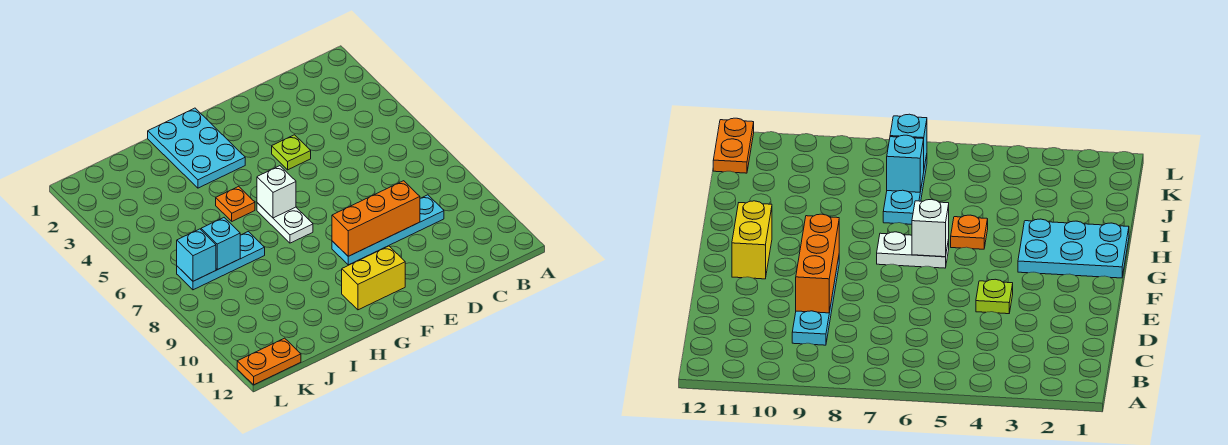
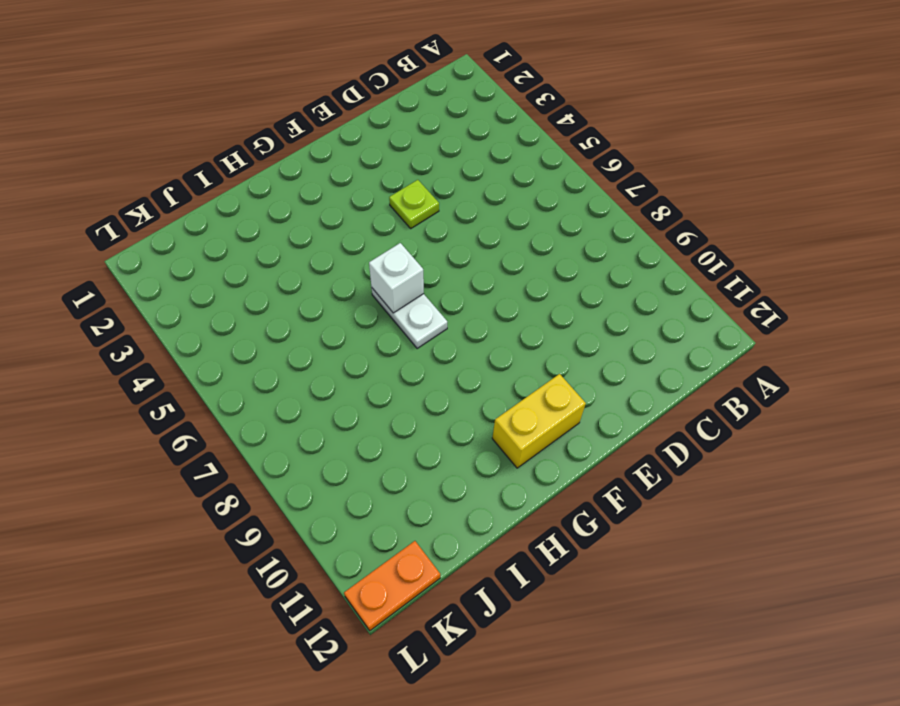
none -> cyan plate C9:F9 level 1
none -> cyan plate G1:H3 level 1
none -> orange plate H5 level 1

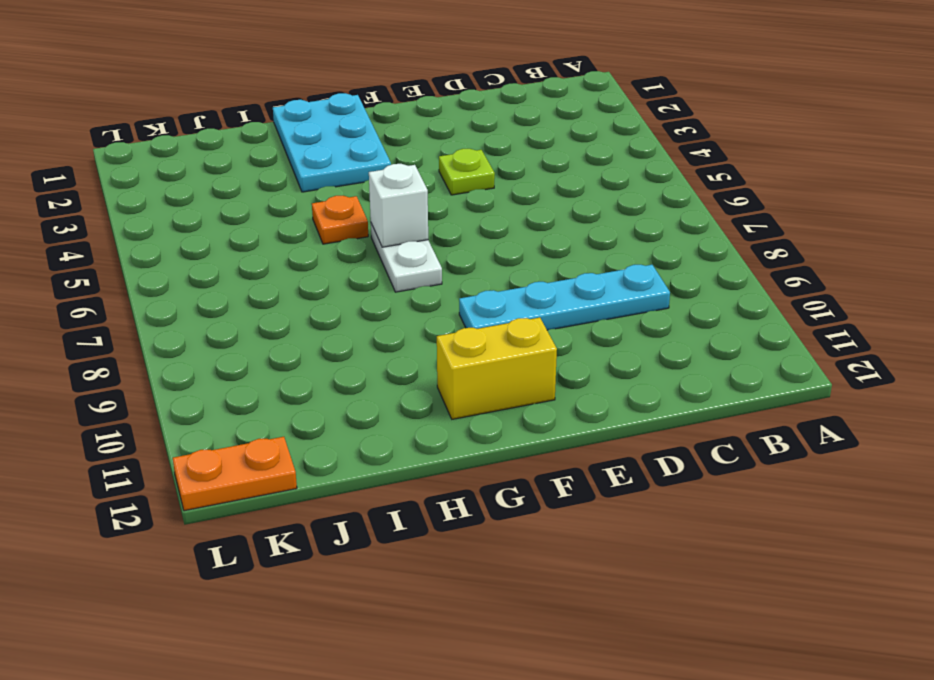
none -> cyan plate I7:K7 level 1
none -> orange brick D9:F9 level 2
none -> cyan brick J7 level 2

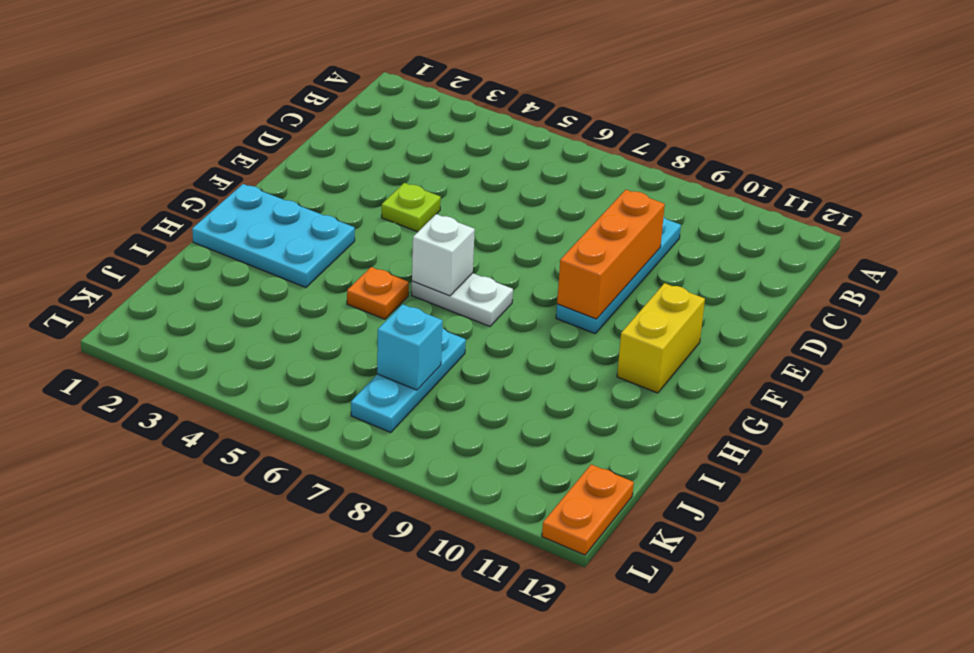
none -> cyan brick K7 level 2

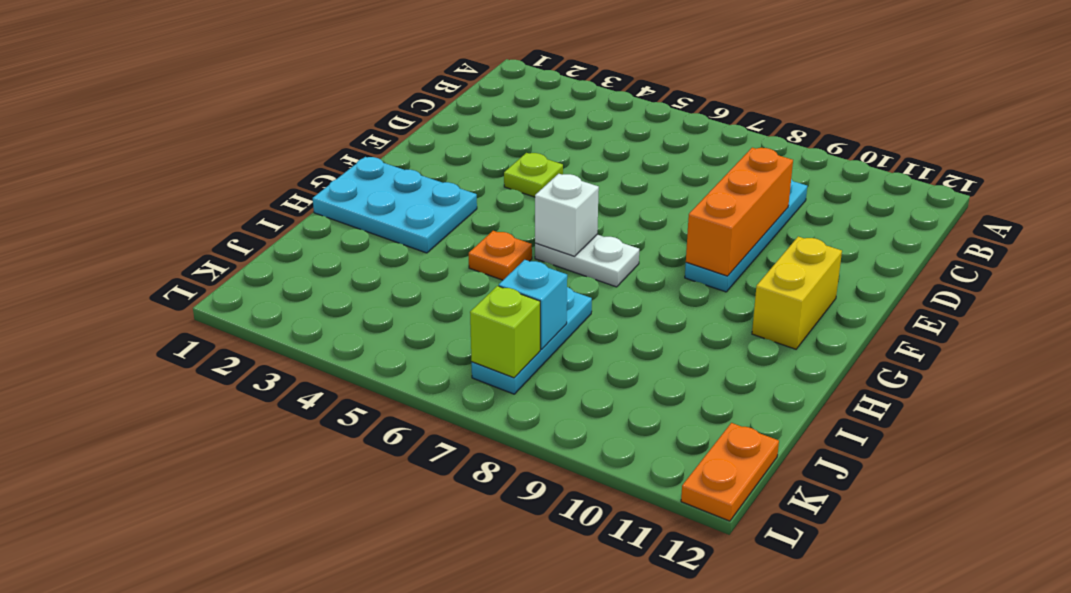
lime brick K7 level 2 -> cyan brick K7 level 2

